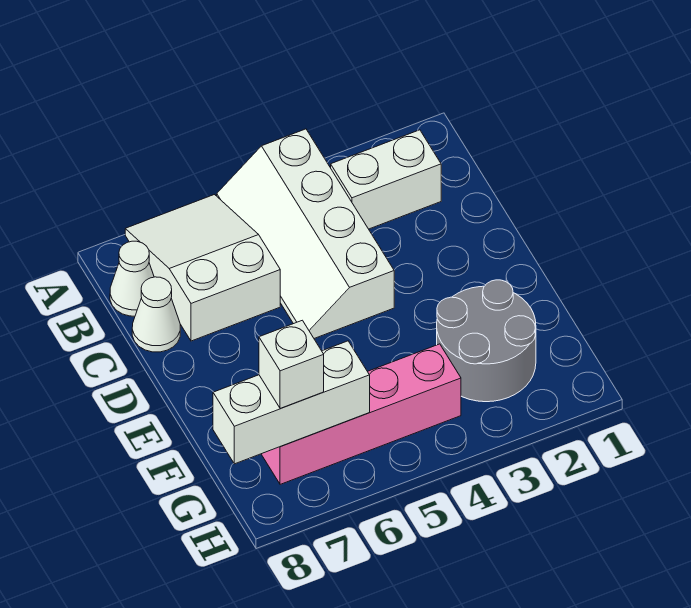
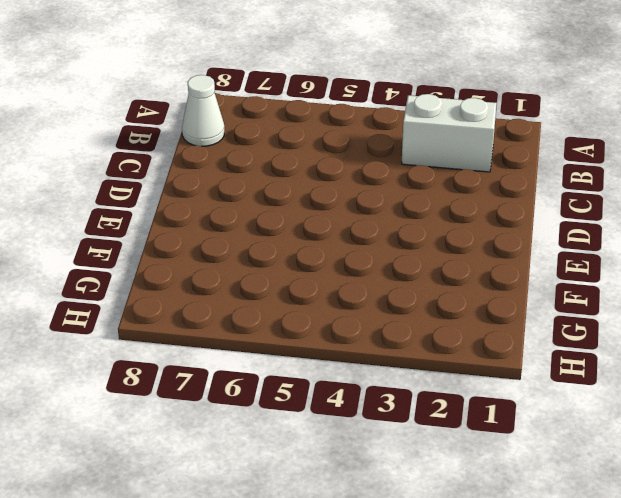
none -> white slope A4:D5 level 1 top 4
none -> white slope A6:C7 level 1 top C

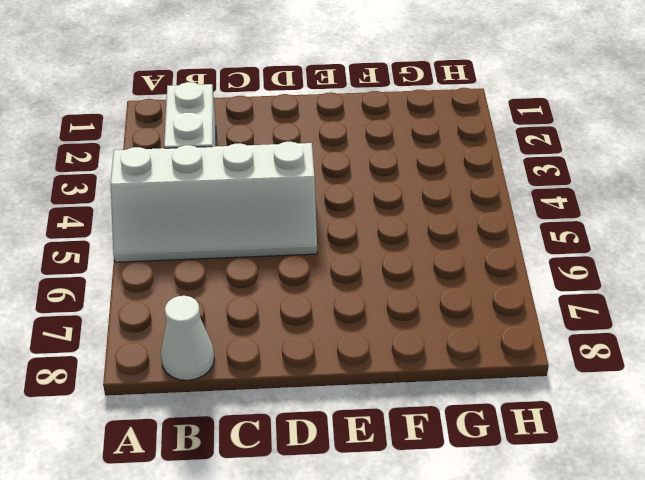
none -> white slope A6:C7 level 1 top C
none -> white cone C8 level 1

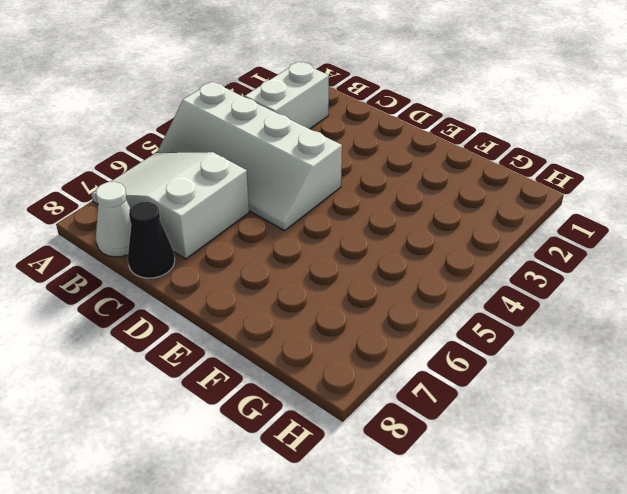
black cone C8 level 1 -> white cone C8 level 1
none -> grey round brick F2:G3 level 1
none -> pink brick G4:G7 level 1

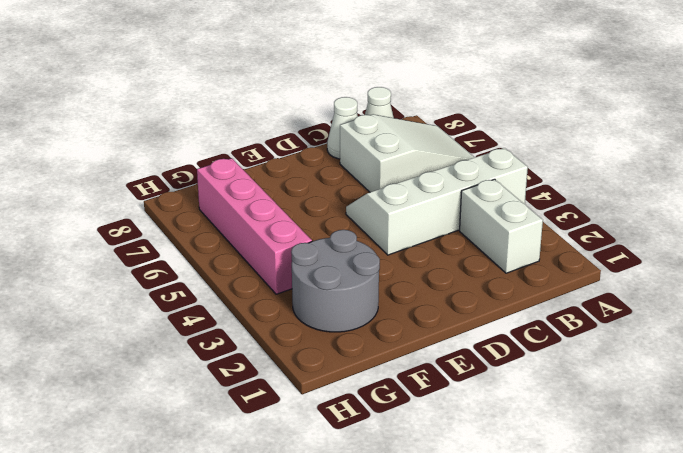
none -> white brick G6:G8 level 2
none -> white brick G7 level 3

